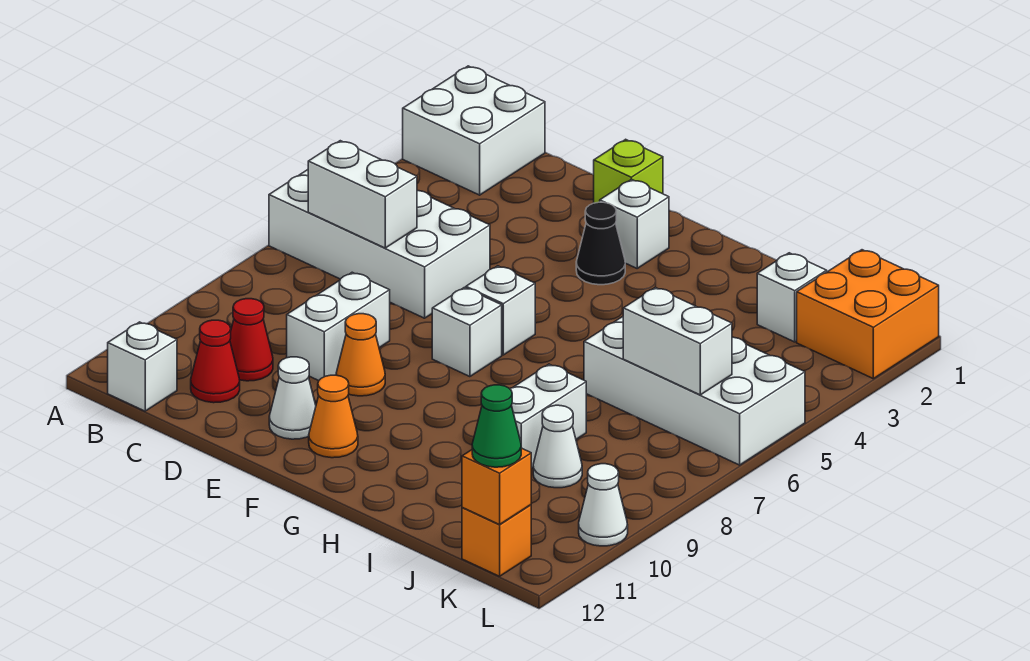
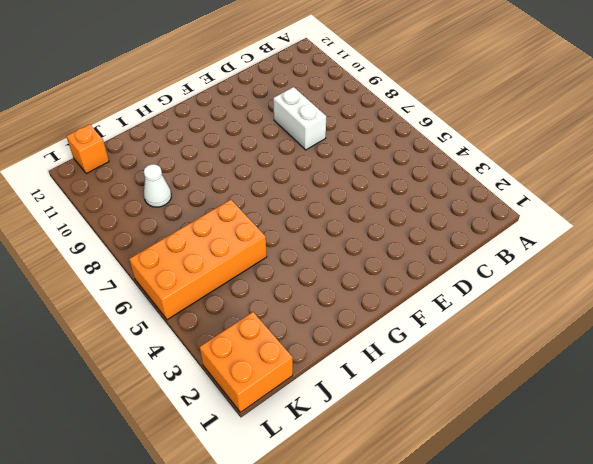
orange brick I5:L6 level 1 -> white brick I5:L6 level 1
none -> white brick A1:B2 level 1
none -> white brick A5:D6 level 1
none -> white brick B12 level 1

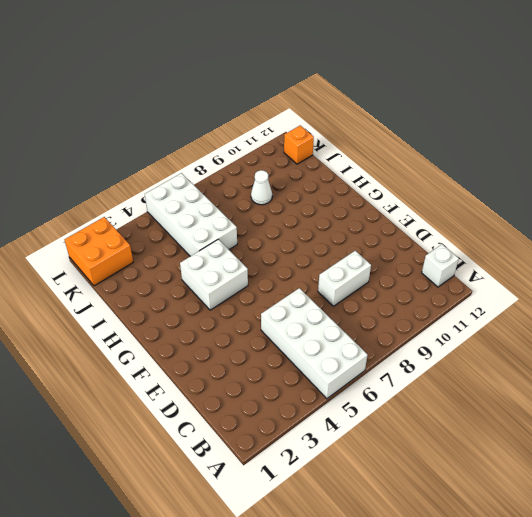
white brick G4:H5 level 1 -> white brick A1:B2 level 1
none -> red cone C10 level 1
none -> red cone C11 level 1
none -> lime brick E1 level 1

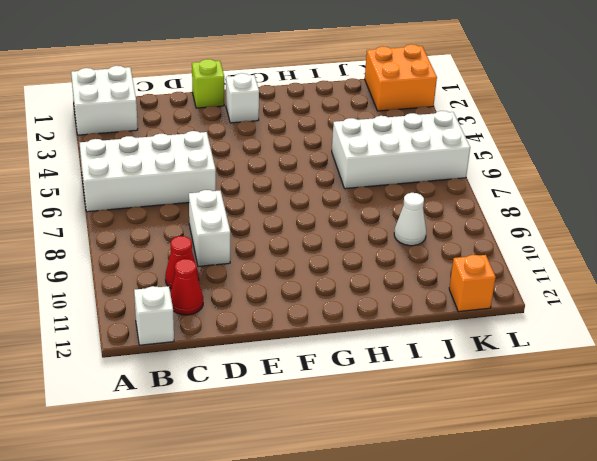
none -> orange cone E9 level 1
none -> white cone E11 level 1
none -> black cone F3 level 1

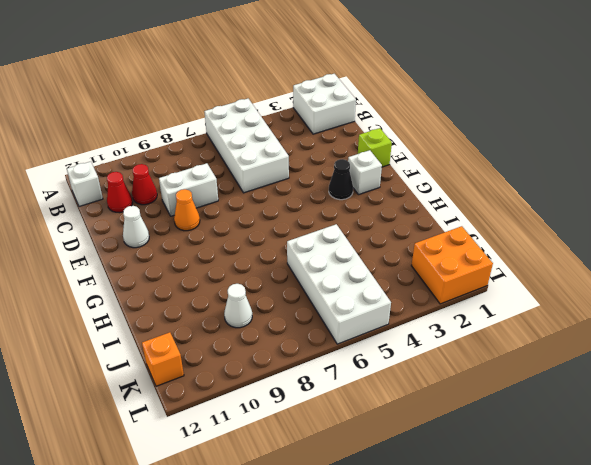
none -> white brick F6 level 1
none -> white brick F7 level 1
none -> orange cone F11 level 1

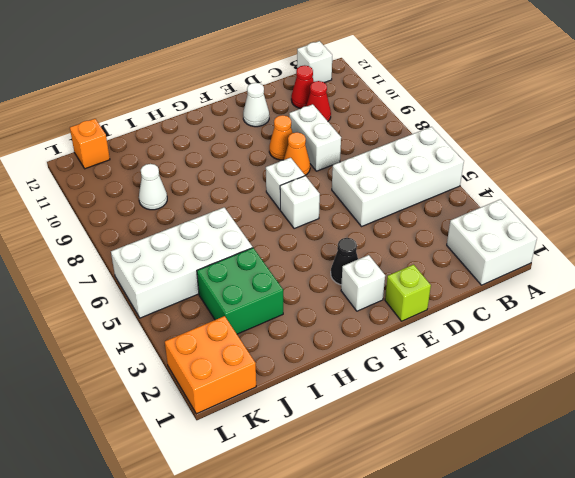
orange cone E8 level 1 -> orange cone F11 level 1
green brick I3:J4 level 1 -> none
none -> white brick I8:I9 level 1
none -> white brick J2 level 1
none -> white cone L10 level 1

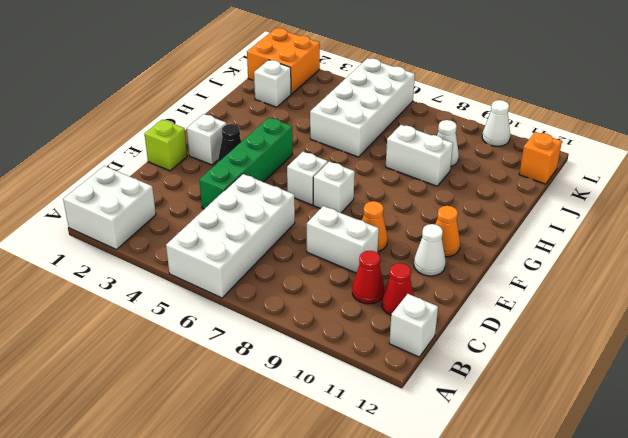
green brick D4:G4 level 1 -> none
none -> white brick B6:C6 level 2
none -> white brick J6:K6 level 2
none -> orange brick K12 level 2

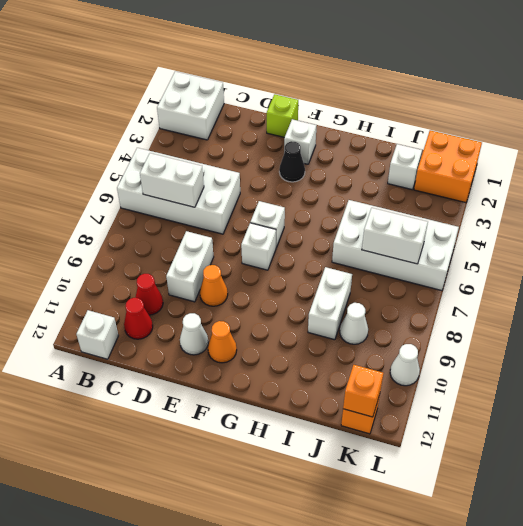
none -> green cone K12 level 3

